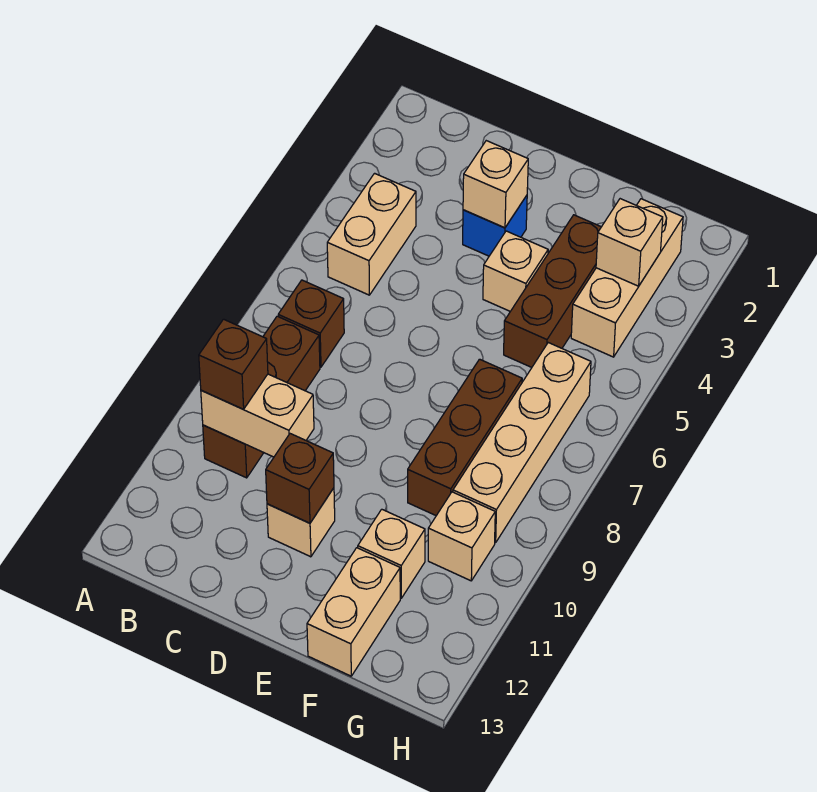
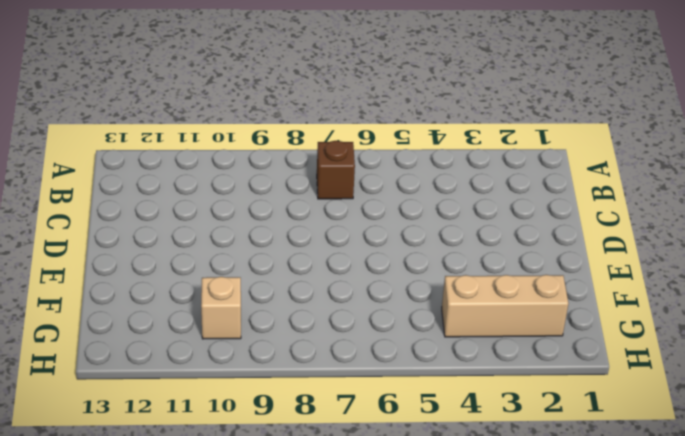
none -> tan brick B4:B5 level 1
none -> brown brick B8:B10 level 1
none -> blue brick D3 level 1

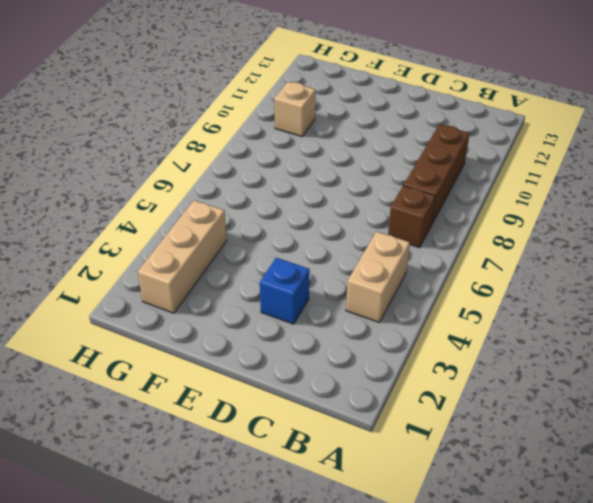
none -> tan brick D11 level 1
none -> tan brick E4 level 1
none -> brown brick F3:F5 level 1

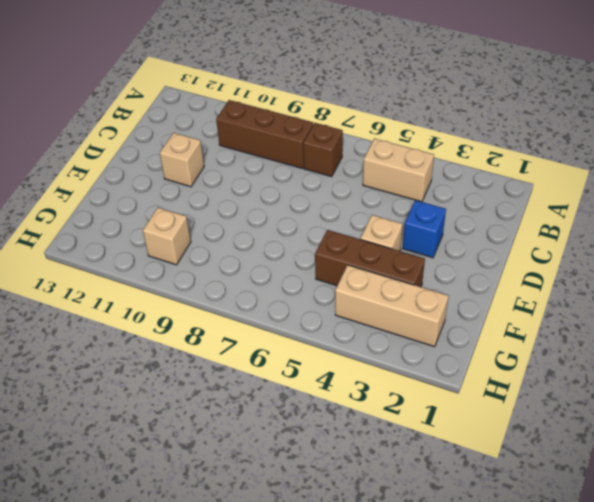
none -> brown brick F7:F9 level 1
none -> tan brick F11 level 1
none -> tan brick F12:F13 level 1

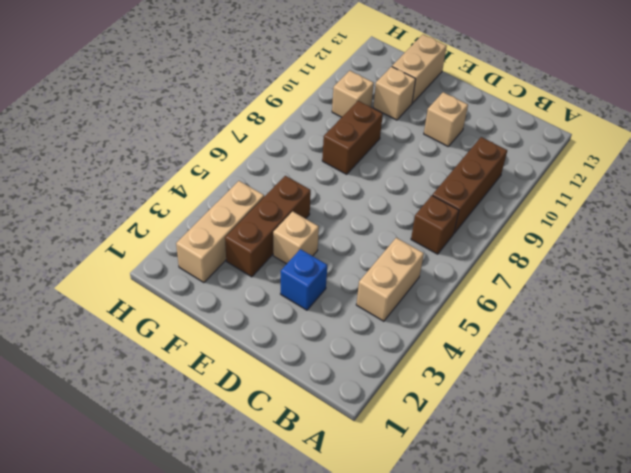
brown brick F8:F9 level 1 -> brown brick F7:F9 level 1
none -> tan brick G6:G9 level 1
none -> tan brick B10:C10 level 2
none -> tan brick D3 level 2

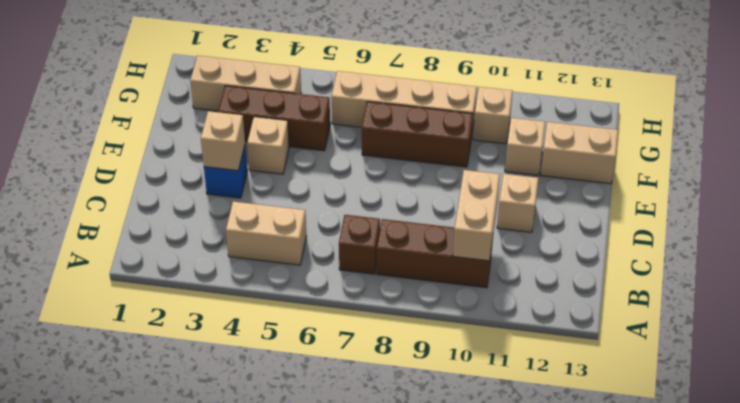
none -> brown brick D11 level 2
none -> tan brick G3 level 2
none -> brown brick B10 level 3

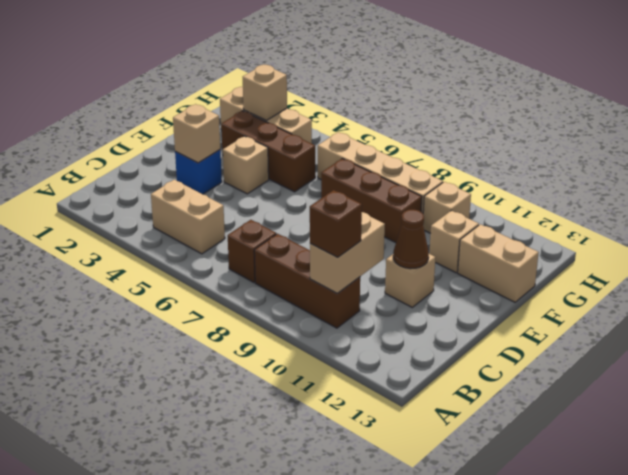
brown cone D11 level 2 -> brown brick D11 level 2

